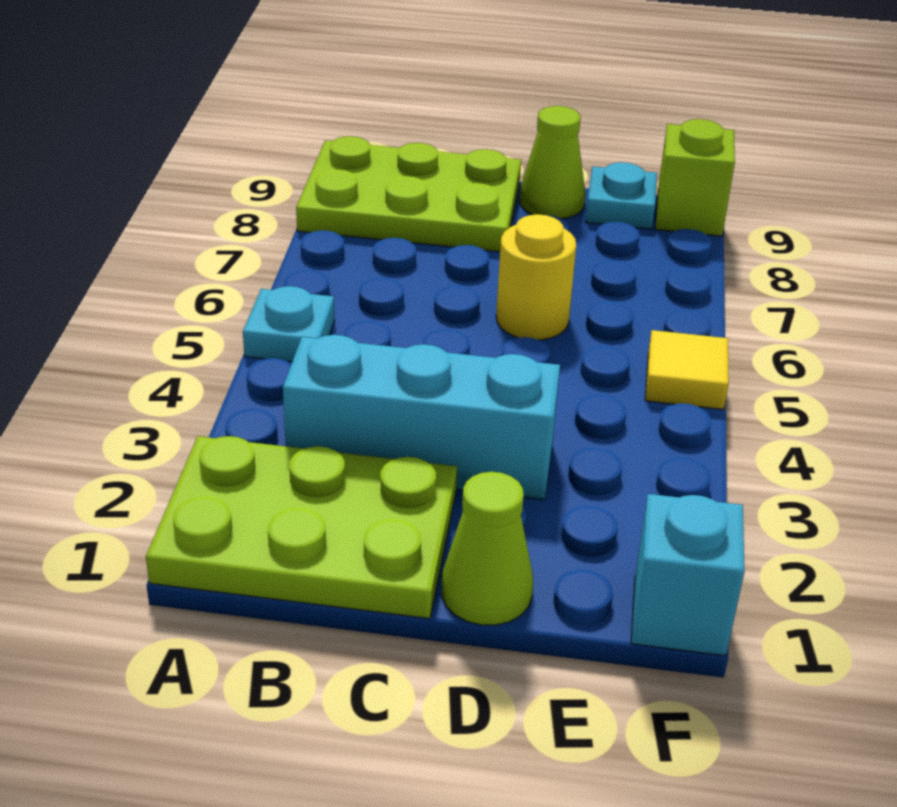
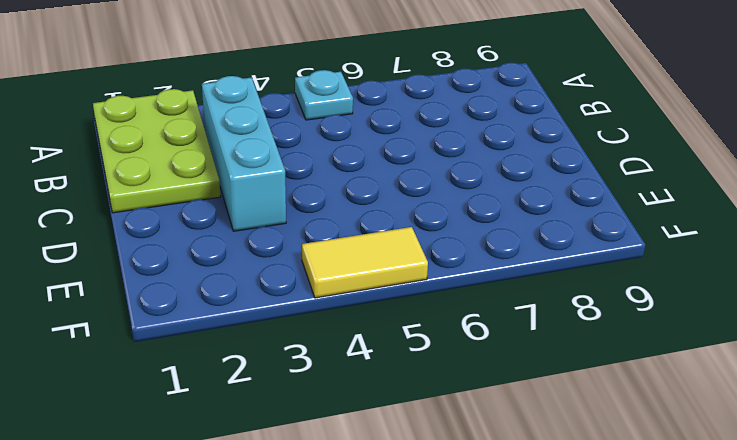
yellow tile F4:F5 level 1 -> yellow tile F5 level 1
none -> lime plate A8:C9 level 1
none -> lime cone D1 level 1

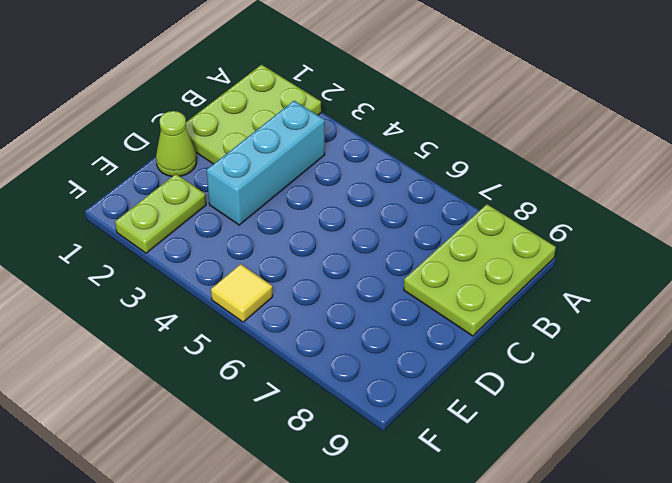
lime plate E2:F2 level 1 -> none
none -> cyan plate A5 level 1
none -> yellow round brick D6 level 1

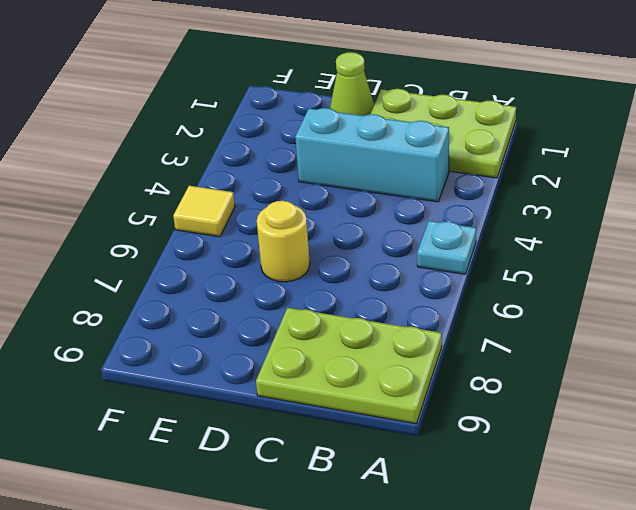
none -> lime cone D9 level 1
none -> cyan plate E9 level 1

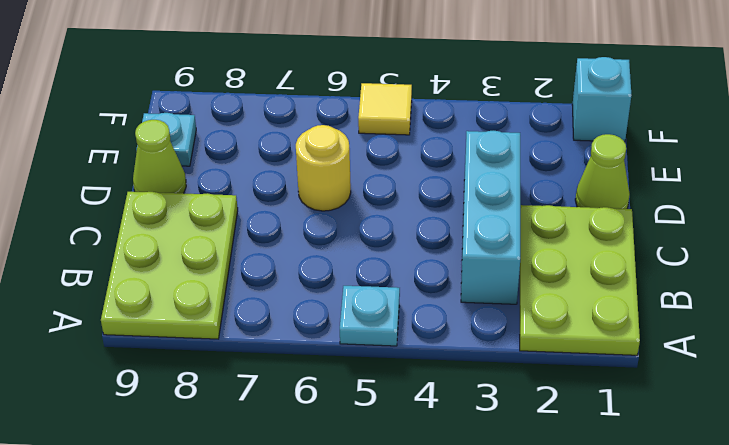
none -> lime brick F9 level 1

